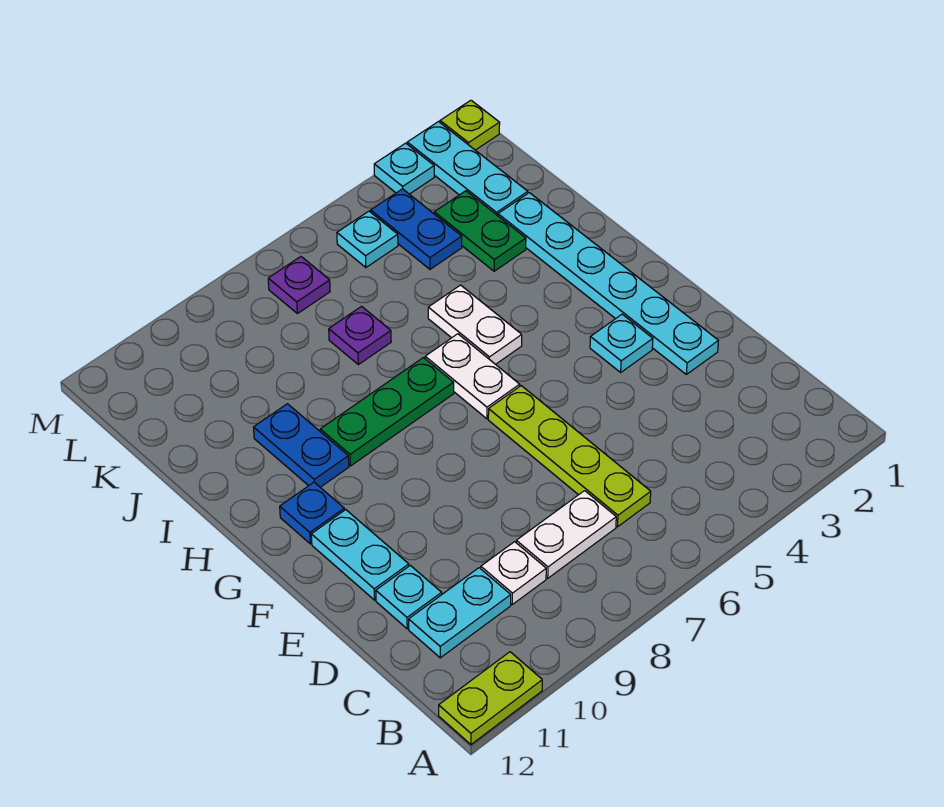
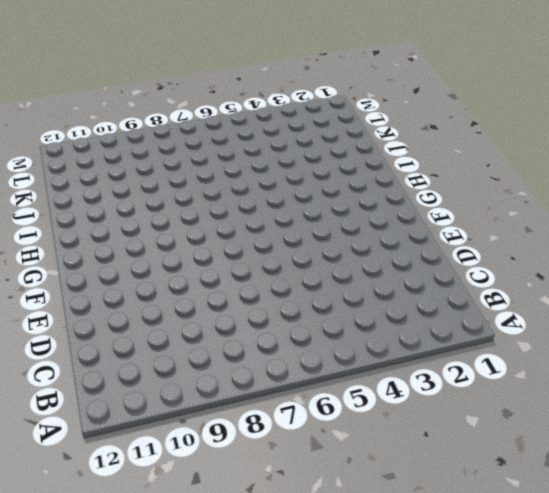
none -> lime plate A11:A12 level 1
none -> lime plate C6:F6 level 1
none -> white plate C7:C8 level 1

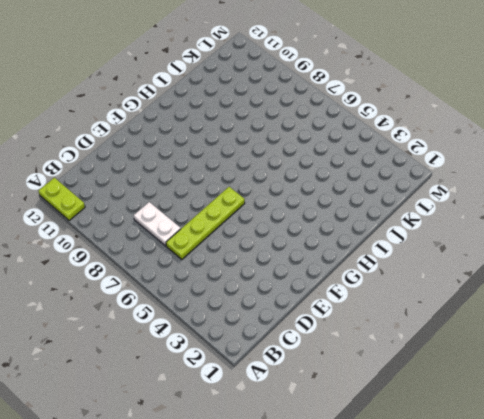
none -> white plate C9 level 1
none -> cyan plate C10:C11 level 1
none -> cyan plate D11 level 1

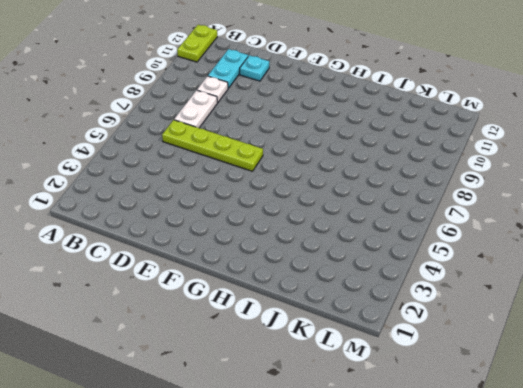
none -> cyan plate E2:J2 level 1
none -> cyan plate E11:F11 level 1
none -> cyan plate F3 level 1

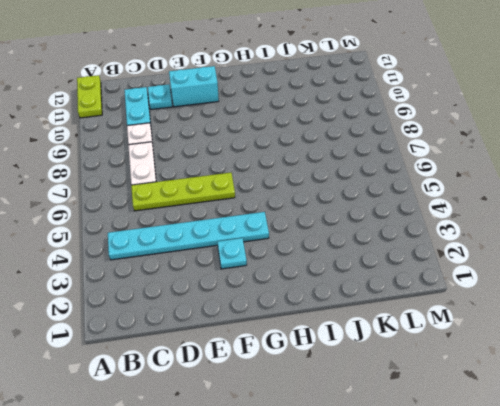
cyan plate B4:G4 level 1 -> cyan plate E2:J2 level 1
cyan brick E11:F11 level 1 -> cyan plate E11:F11 level 1
none -> white plate G6:H6 level 1
none -> blue plate G11 level 1
none -> white plate H5:I5 level 1

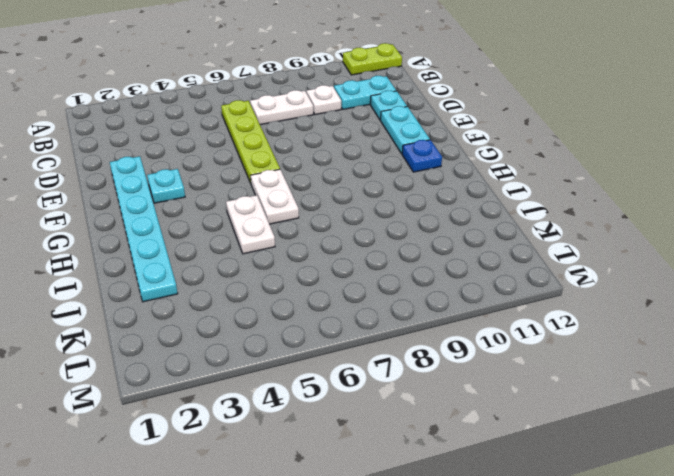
none -> green plate H7:H9 level 1
none -> blue plate H10:I10 level 1
none -> green plate J3:K3 level 1

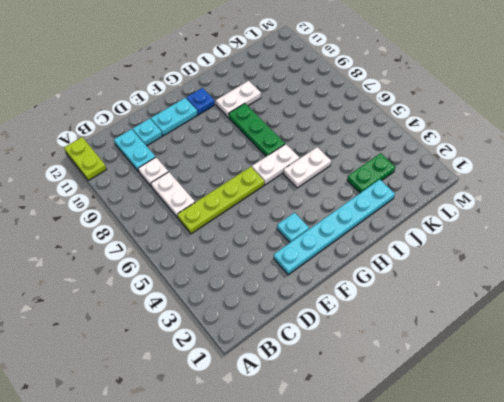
white plate H10:I10 level 1 -> blue plate H10:I10 level 1
none -> purple plate J7 level 1
none -> cyan plate K2:M2 level 1
none -> blue plate K4:L4 level 1

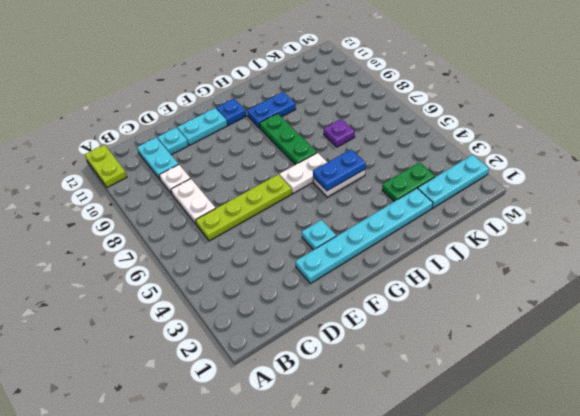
blue plate H5:I5 level 2 -> blue plate K4:L4 level 1
none -> cyan plate L5 level 1
none -> purple plate L7 level 1
none -> lime plate M1 level 1

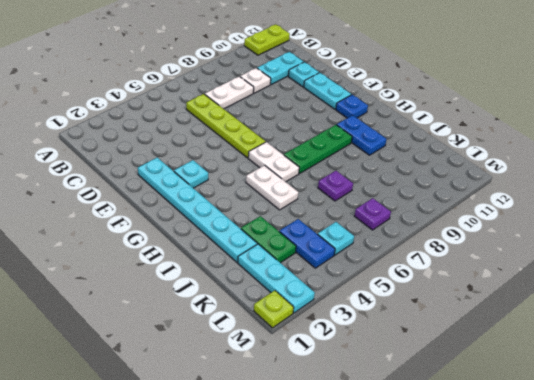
none -> cyan plate M3 level 1

